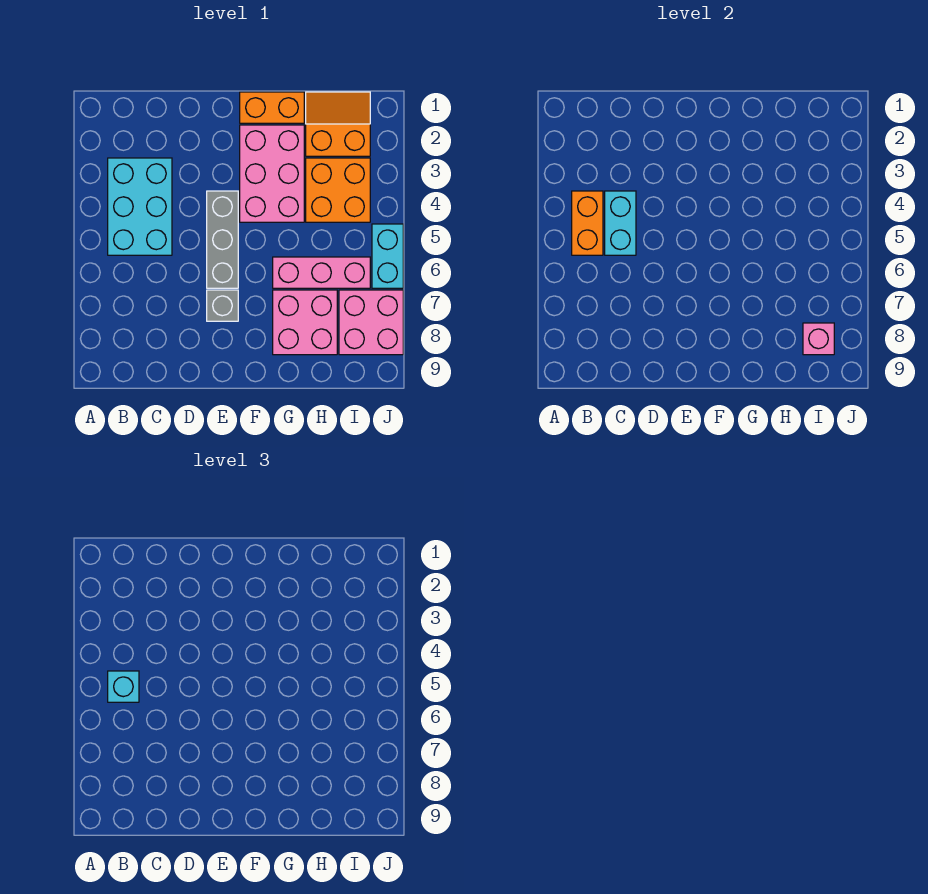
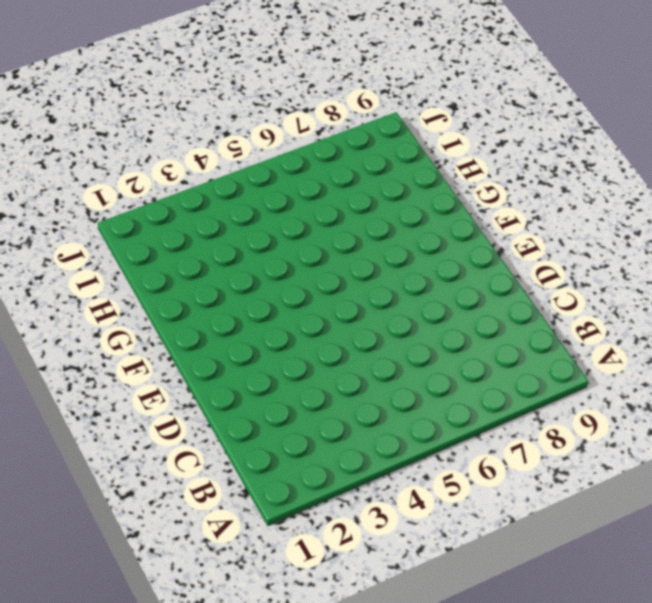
none -> cyan brick B3:C5 level 1
none -> grey brick E4:E6 level 1
none -> grey brick E7 level 1

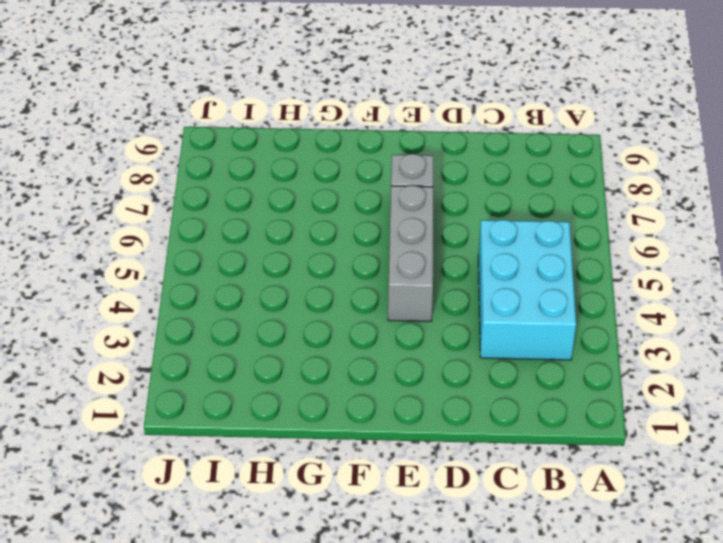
none -> orange brick F1:G1 level 1
none -> pink brick F2:G4 level 1
none -> pink brick G6:I6 level 1

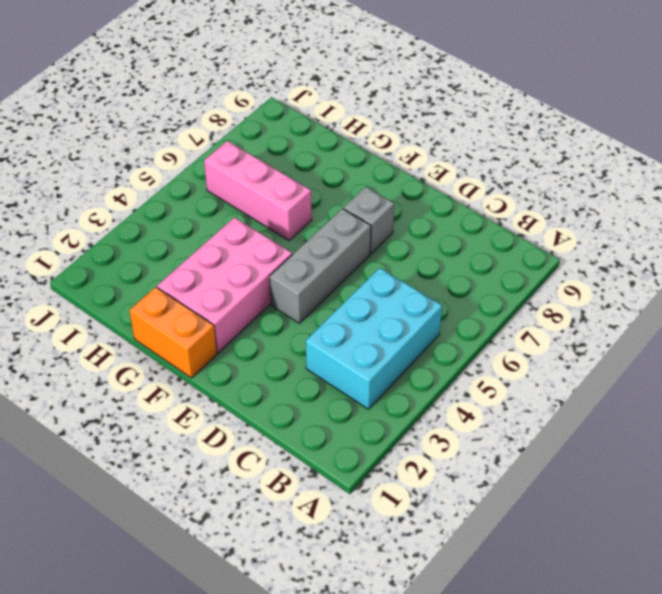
none -> pink brick G7:H8 level 1
none -> orange slope H1:I2 level 1 top 2
none -> orange brick H3:I4 level 1

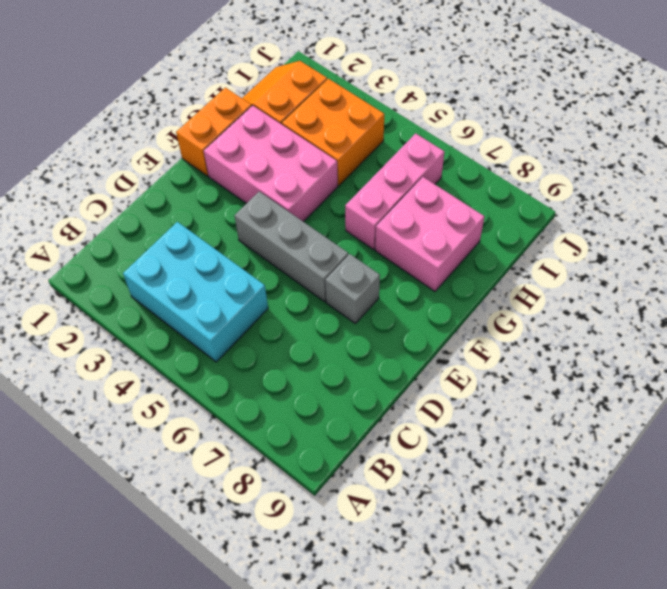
none -> pink brick I7:J8 level 1
none -> cyan brick J5:J6 level 1
none -> orange brick B4:B5 level 2

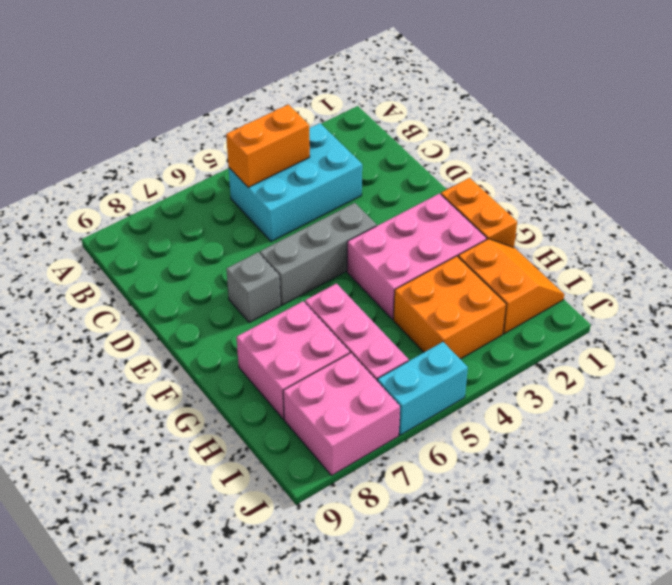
none -> cyan brick C4:C5 level 2
none -> pink brick I8 level 2
none -> cyan brick B5 level 3

